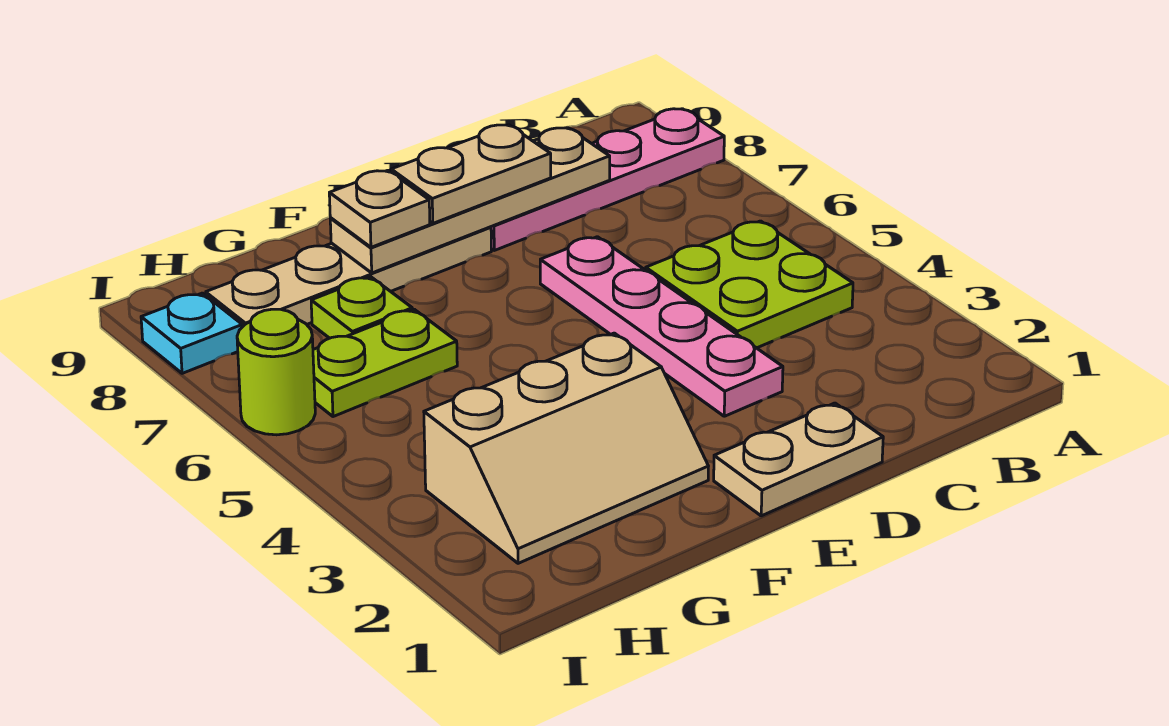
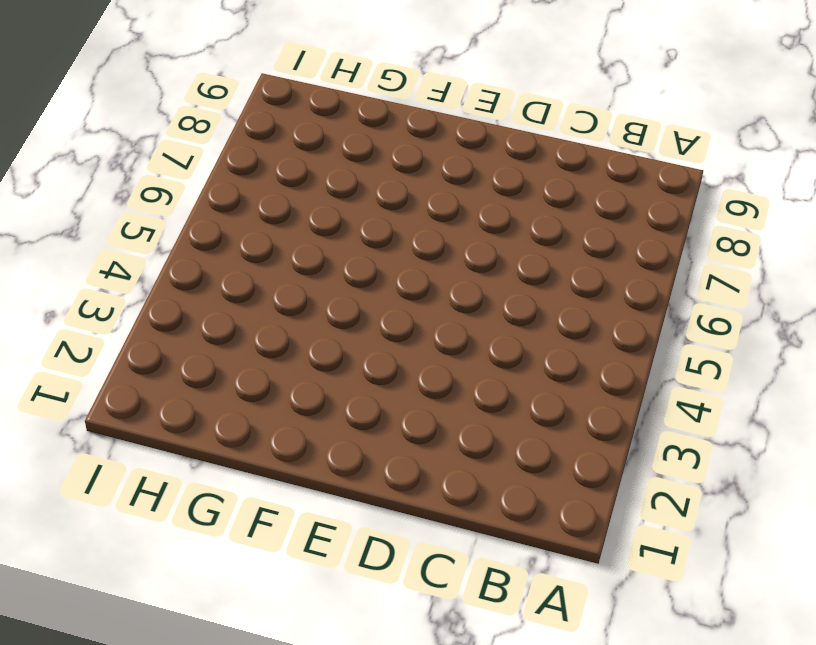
none -> pink plate A8:D8 level 1
none -> lime plate B4:C5 level 1
none -> tan plate D1:E1 level 1

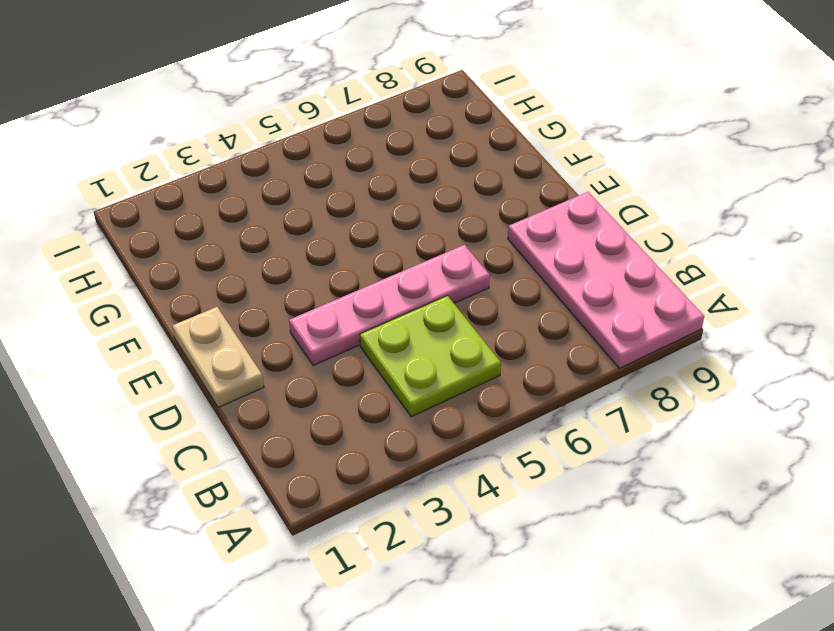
pink plate A8:D9 level 1 -> pink plate A8:D8 level 1
none -> tan plate E8:H8 level 1
none -> tan slope F2:H3 level 1 top 3
none -> lime plate G6:H6 level 1

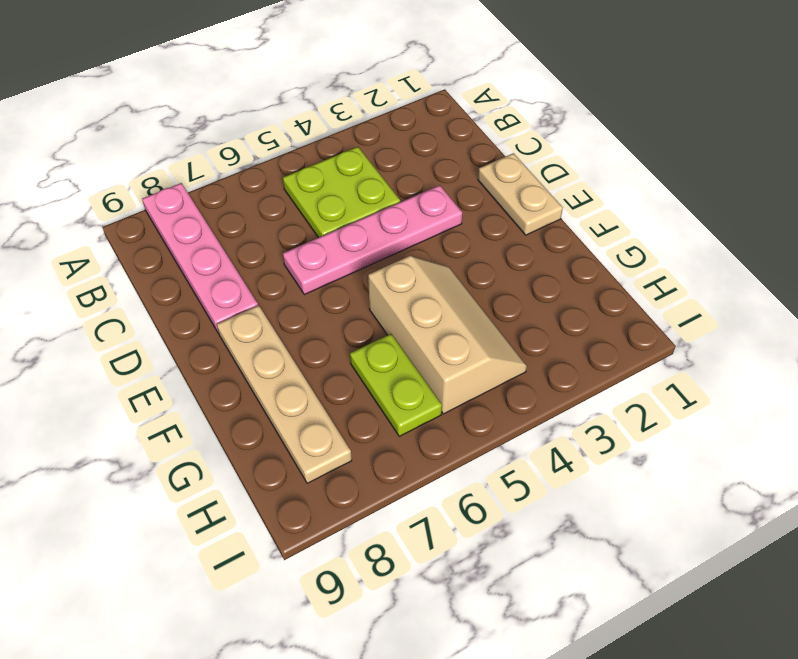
tan slope F4:H5 level 1 top 5 -> tan slope F2:H3 level 1 top 3
none -> lime plate G7 level 1
none -> lime round brick I6 level 1
none -> cyan plate I8 level 1

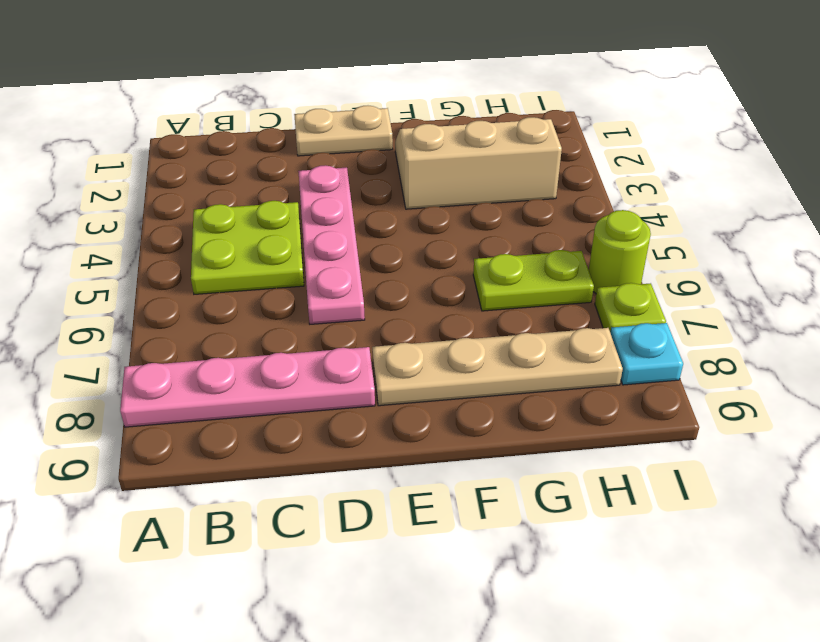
lime plate I7 level 1 -> lime plate G7 level 1
none -> tan plate C8:F8 level 2
none -> tan plate D8:E8 level 3
none -> tan plate F8 level 3

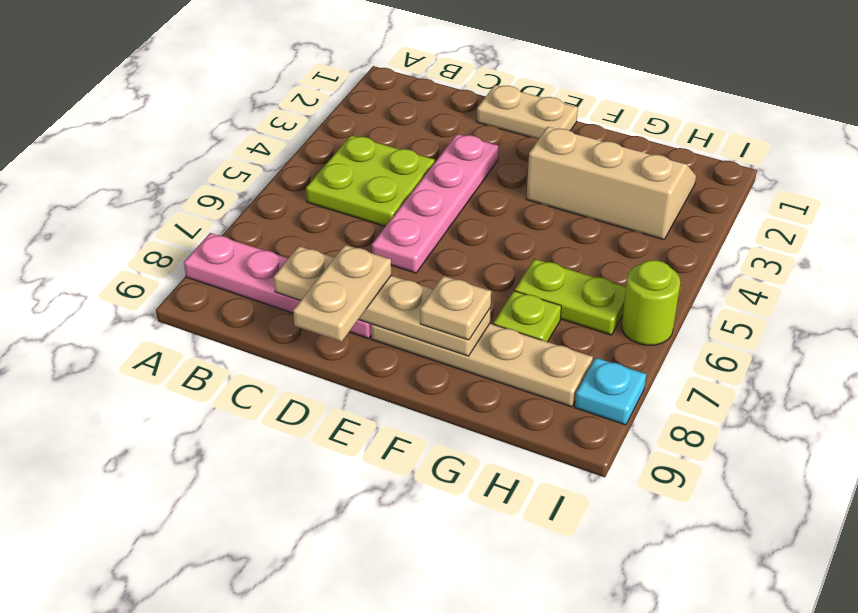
tan plate D8:D9 level 3 -> tan plate D8:E8 level 3

